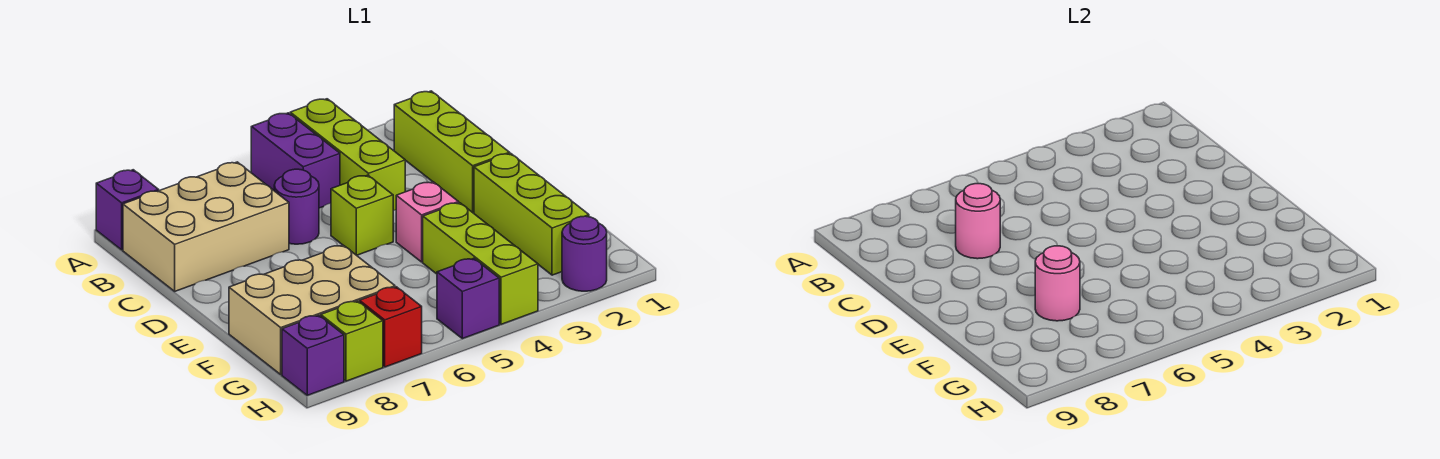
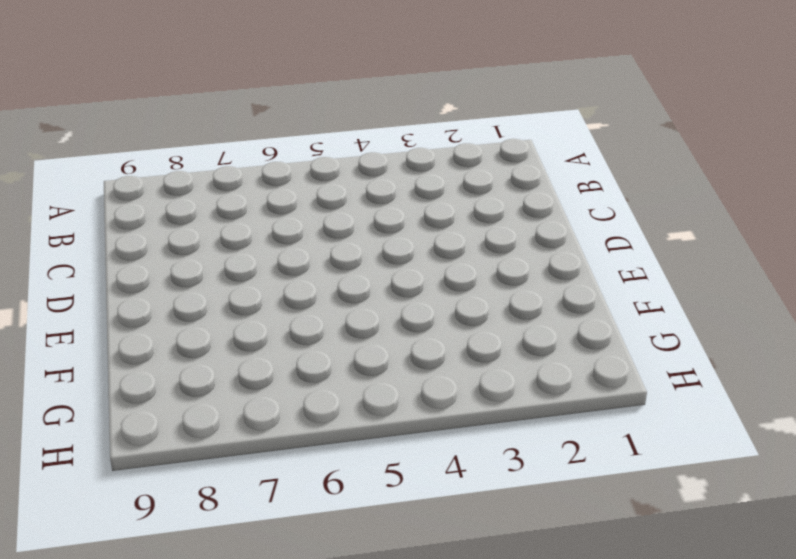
none -> lime brick A4:C4 level 1
none -> purple brick A5:B5 level 1
none -> purple brick A9 level 1

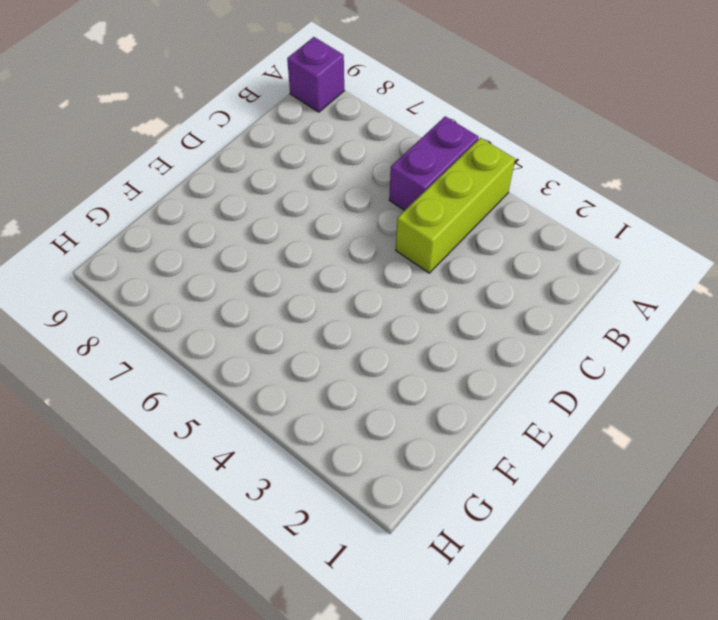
none -> lime brick B2:D2 level 1
none -> tan brick B7:C9 level 1
none -> purple round brick C6 level 1

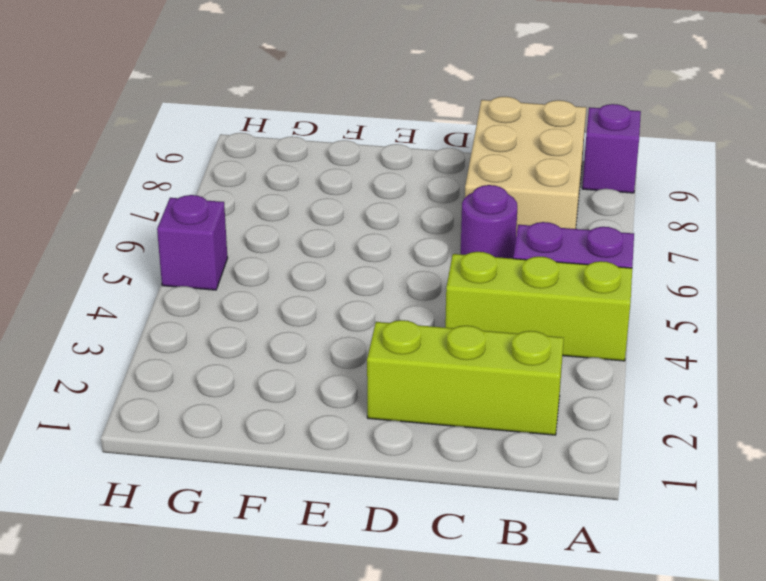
none -> lime brick D5 level 1
none -> lime brick E2:G2 level 1
none -> pink brick E4 level 1

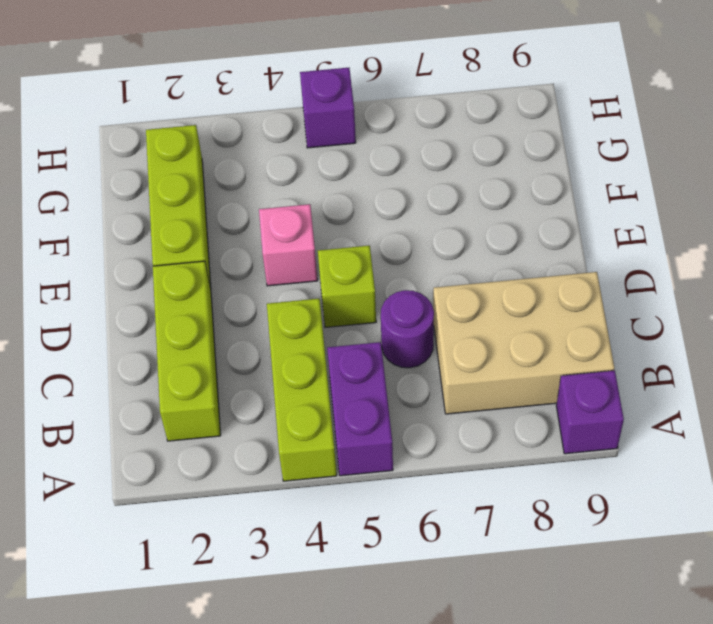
none -> lime brick F4:H4 level 1
none -> tan brick F7:G9 level 1
none -> purple round brick H2 level 1

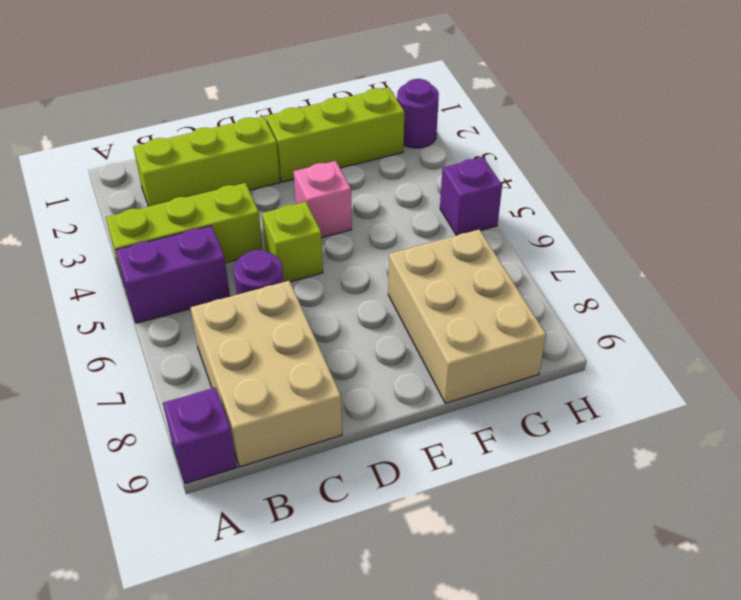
none -> lime brick F4:H4 level 1
none -> red brick H7 level 1
none -> lime brick H8 level 1

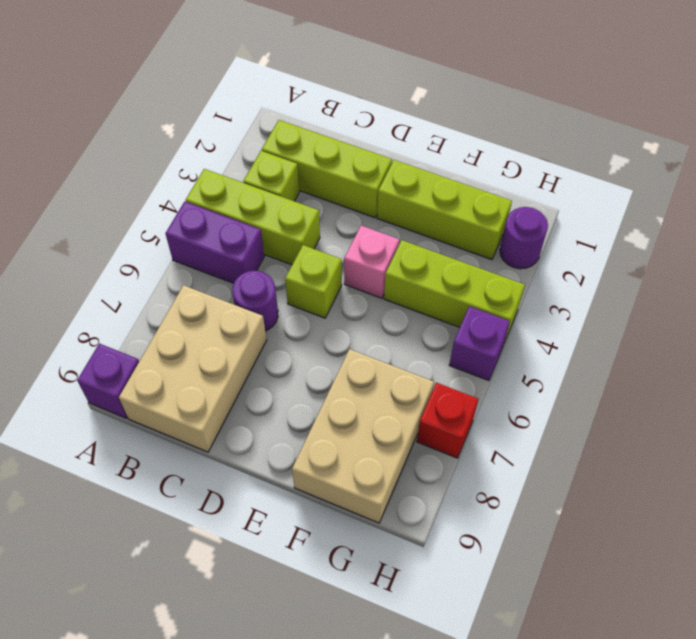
lime brick B3 level 1 -> lime brick H8 level 1
none -> purple brick H9 level 1
none -> pink round brick C7 level 2
none -> pink round brick F7 level 2

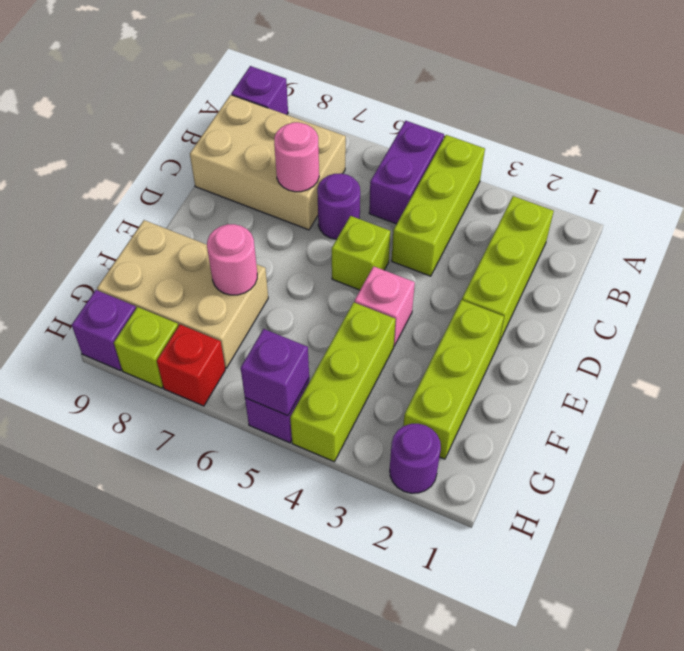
purple brick H5 level 2 -> none

